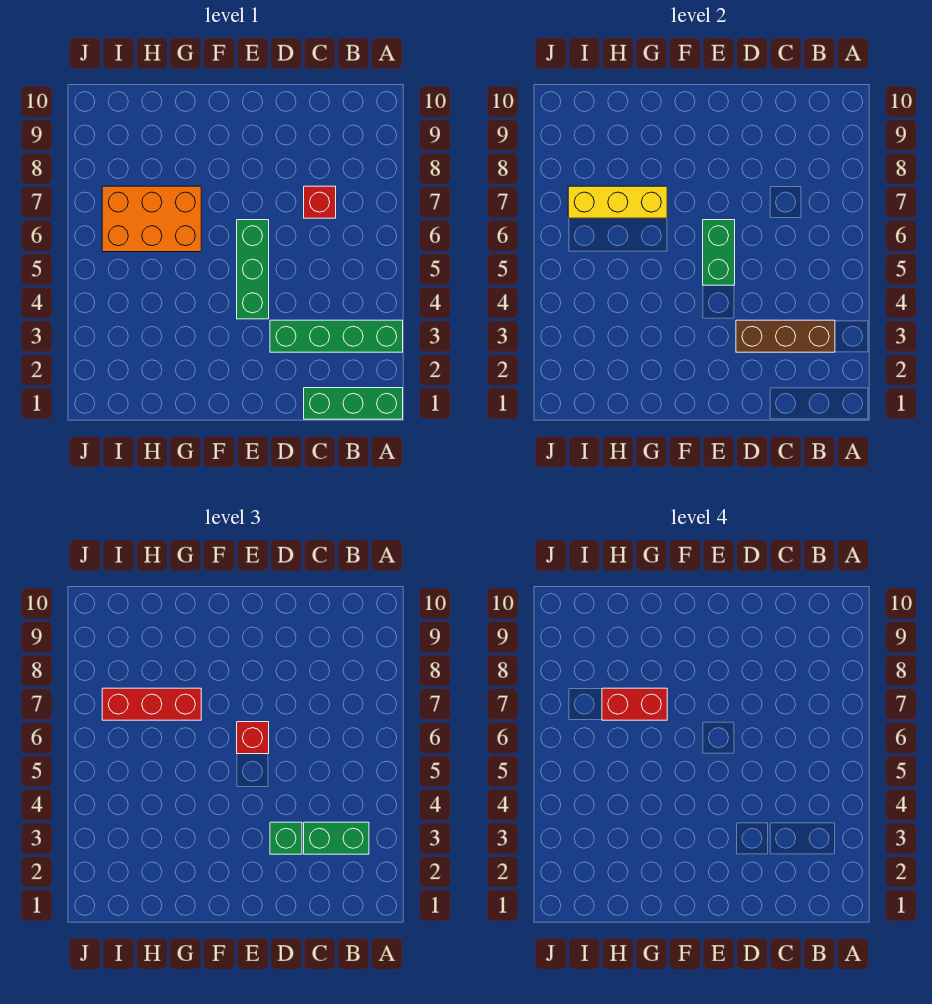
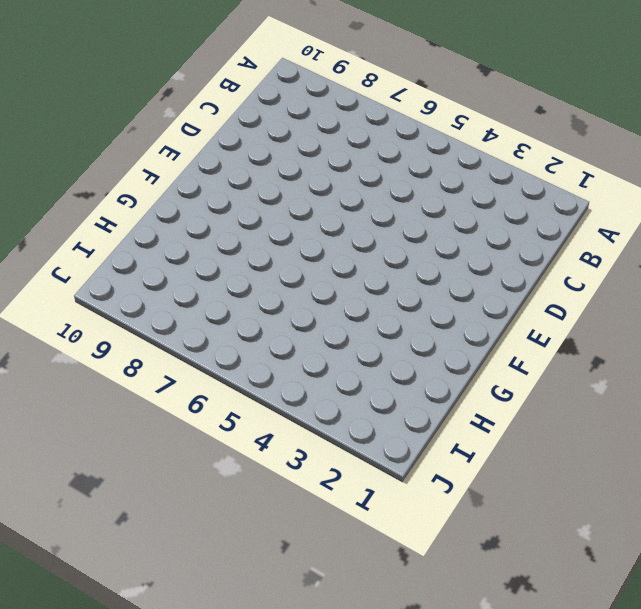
none -> green brick A1:C1 level 1
none -> green brick A3:D3 level 1
none -> red brick C7 level 1

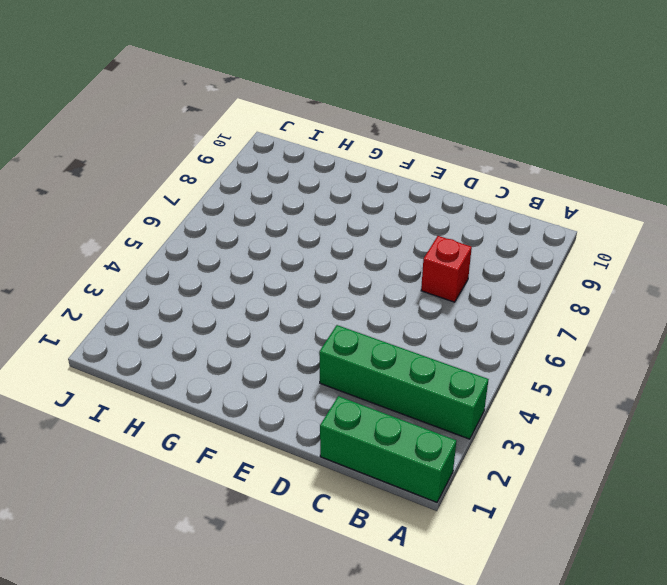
none -> green brick E4:E6 level 1
none -> orange brick G6:I7 level 1
none -> brown brick B3:D3 level 2

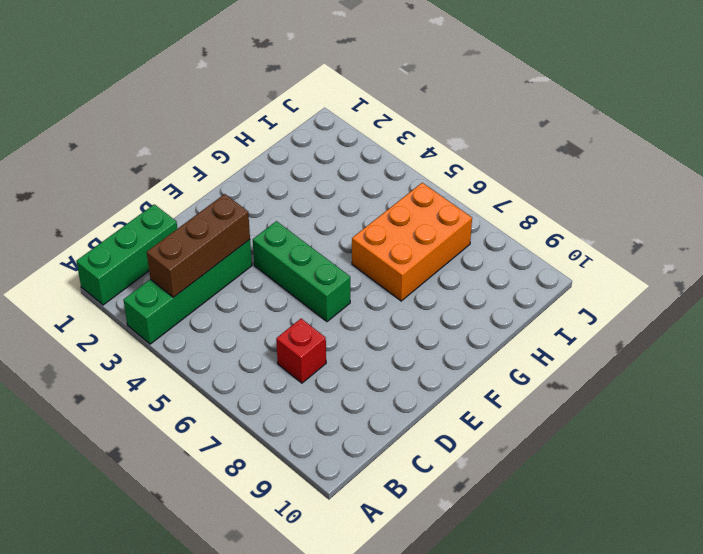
none -> green brick E5:E6 level 2
none -> yellow brick G7:I7 level 2
none -> green brick B3:C3 level 3

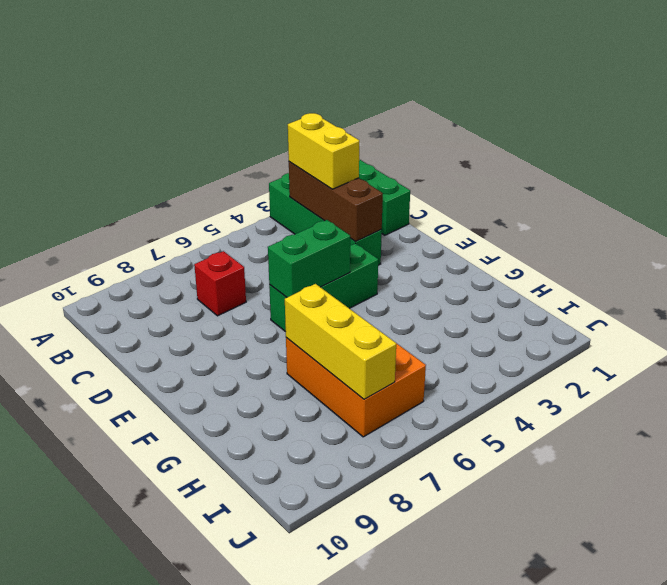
yellow brick B3:C3 level 3 -> green brick B3:C3 level 3
none -> green brick D3 level 3
none -> red brick E6 level 3
none -> red brick G7:I7 level 3

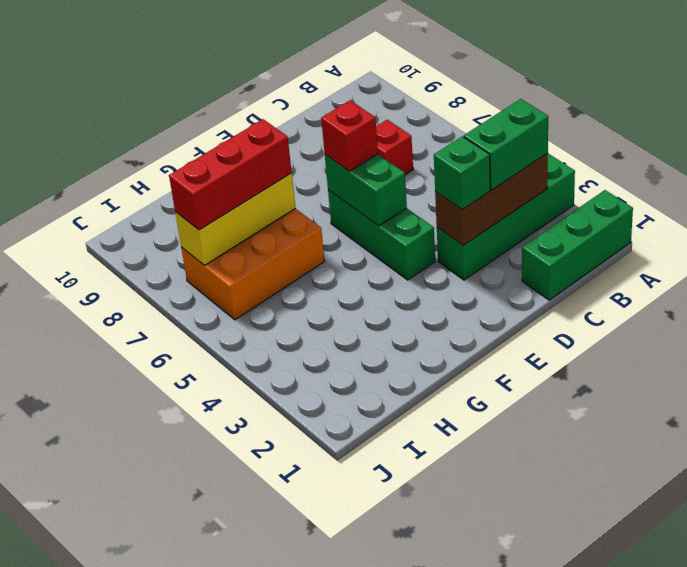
none -> red brick G7:H7 level 4

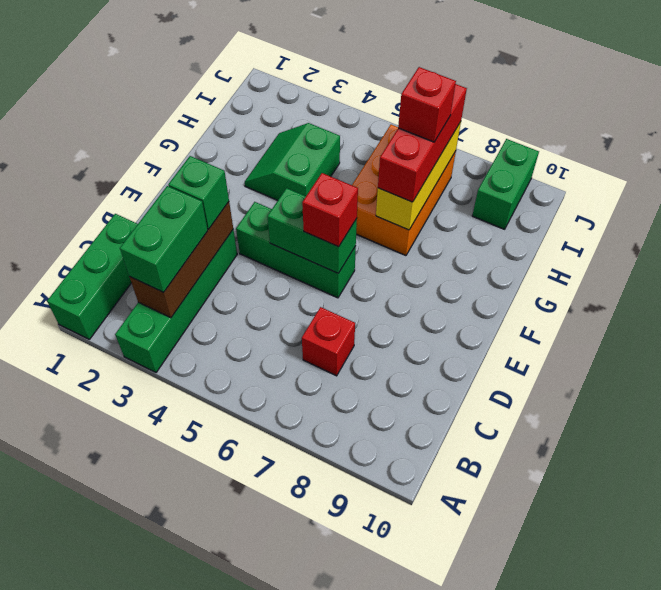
green slope G3:H4 level 1 top 4 -> none
red brick H7 level 4 -> red brick G7:H7 level 4
green brick I9:J9 level 1 -> none

